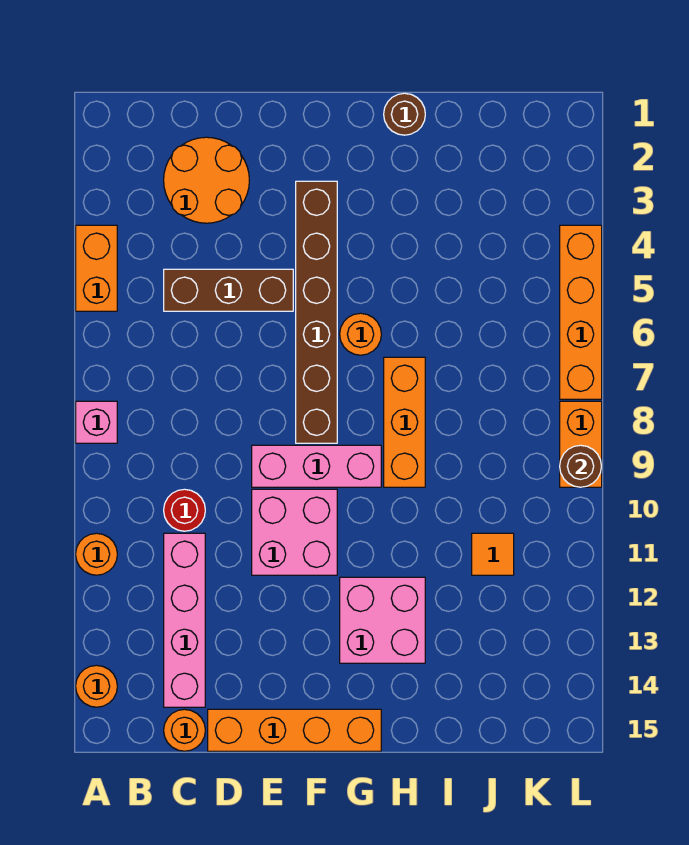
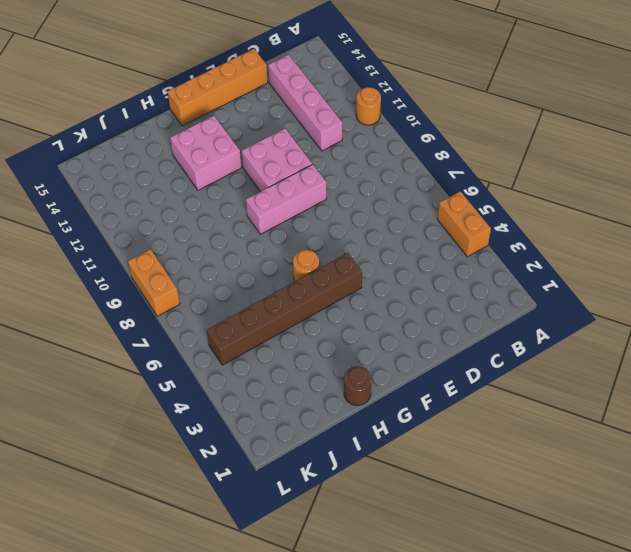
brown brick F5:K5 level 1 -> brown brick F3:F8 level 1
none -> pink brick A8 level 1
none -> orange round brick A14 level 1
none -> orange round brick C2:D3 level 1

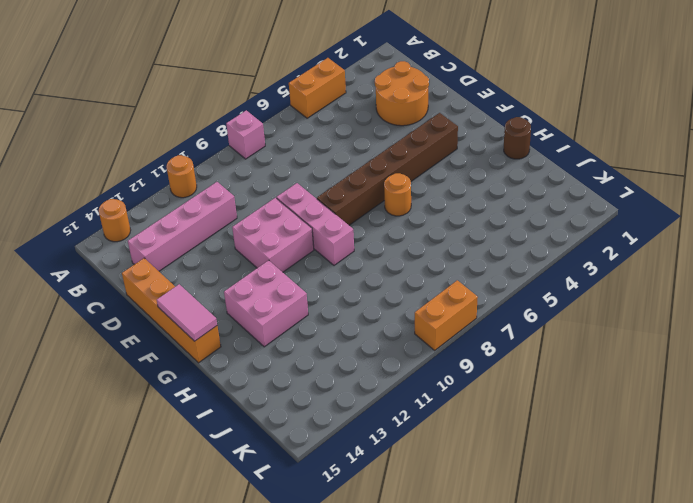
pink tile F15:G15 level 2 -> none
none -> brown brick C5:E5 level 1
none -> red round brick C10 level 1
none -> orange round brick C15 level 1

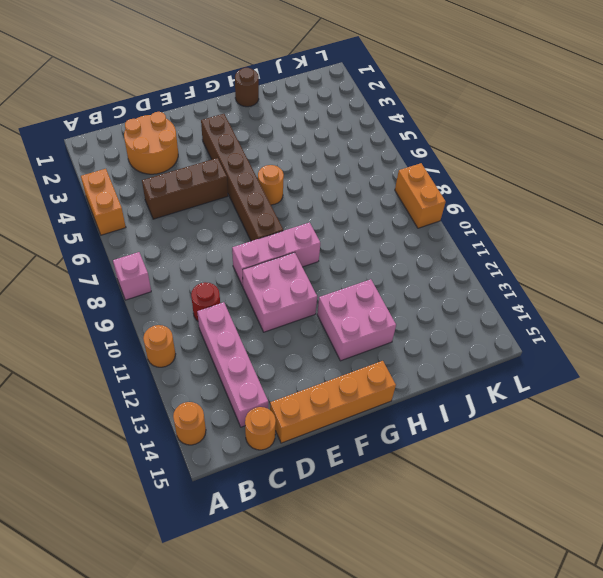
none -> orange brick H7:H9 level 1
none -> orange tile J11 level 1
none -> orange brick L4:L7 level 1

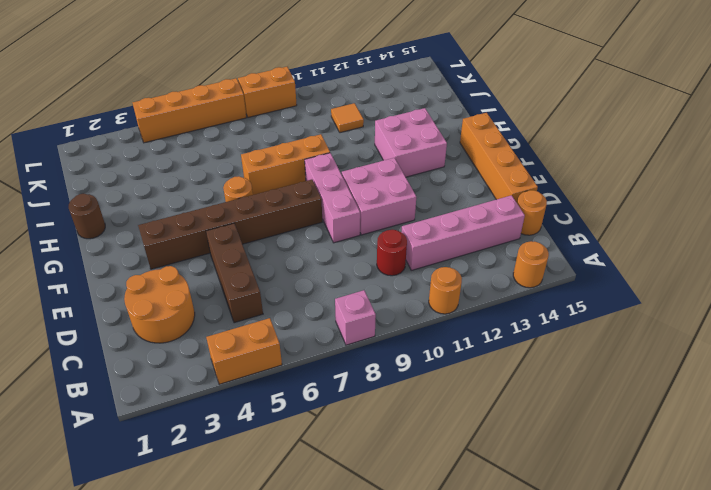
none -> brown round brick L9 level 2

